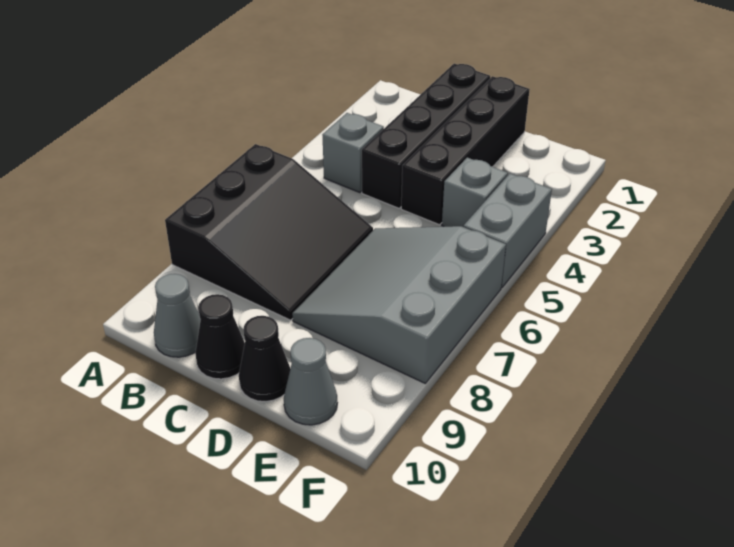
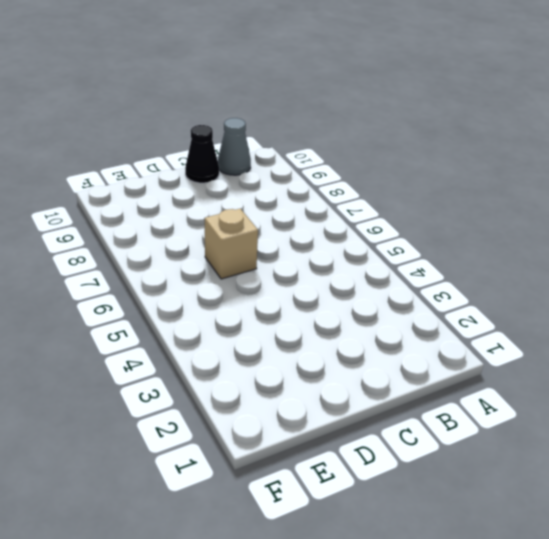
tan brick D6 level 1 -> grey slope D6:F8 level 1 top F
none -> black slope A6:C8 level 1 top A
none -> grey brick B4 level 1

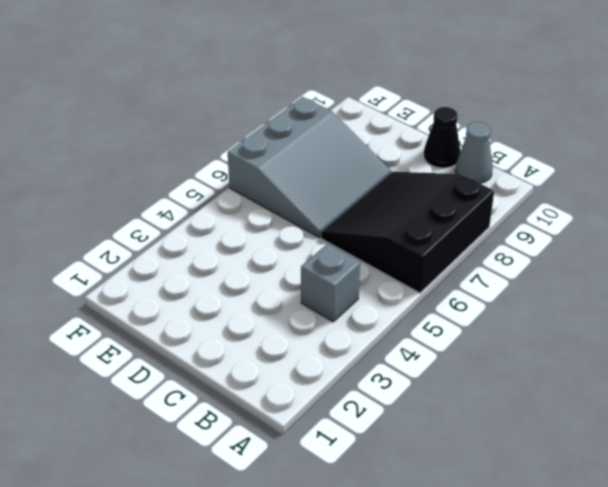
none -> black brick C1:C4 level 1
none -> black brick D1:D4 level 1

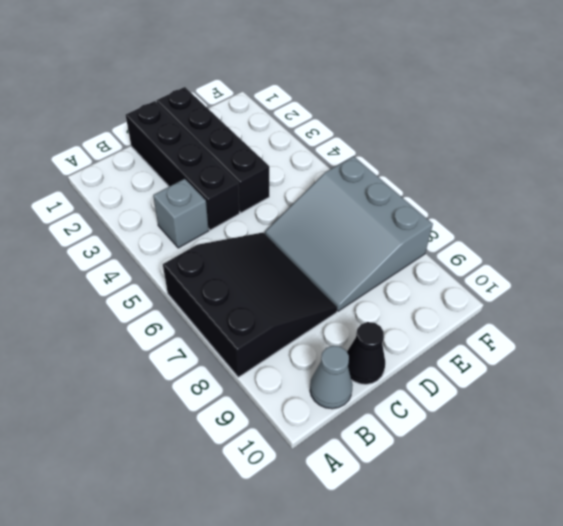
none -> black cone D10 level 1
none -> grey brick E4 level 1

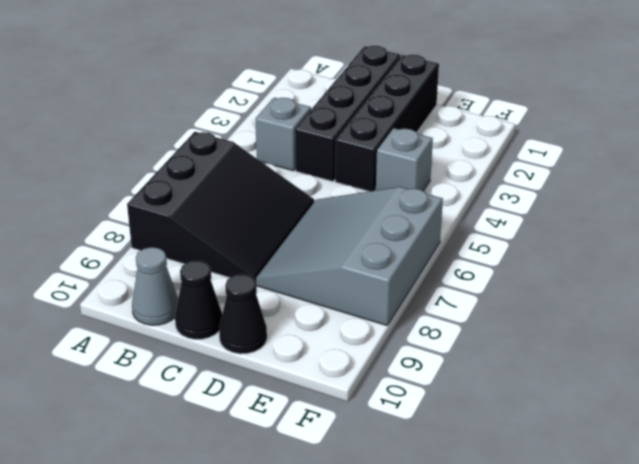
none -> grey cone E10 level 1
none -> grey brick F4:F5 level 1

